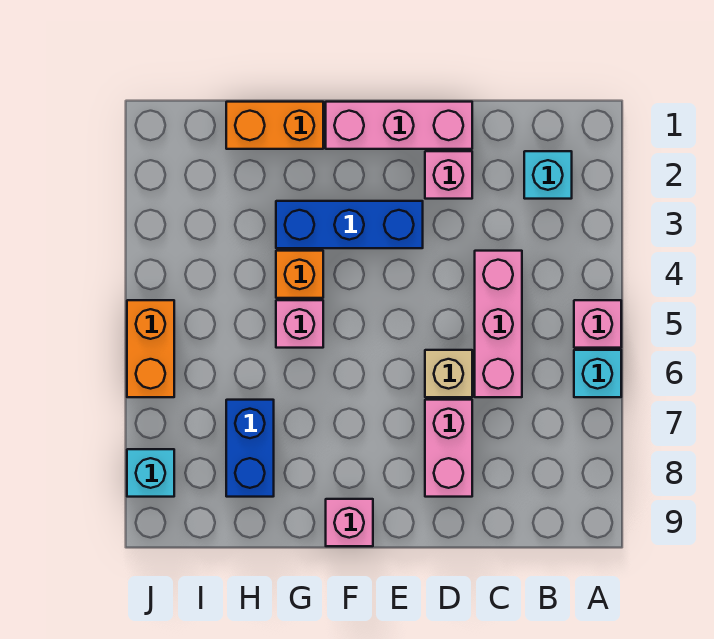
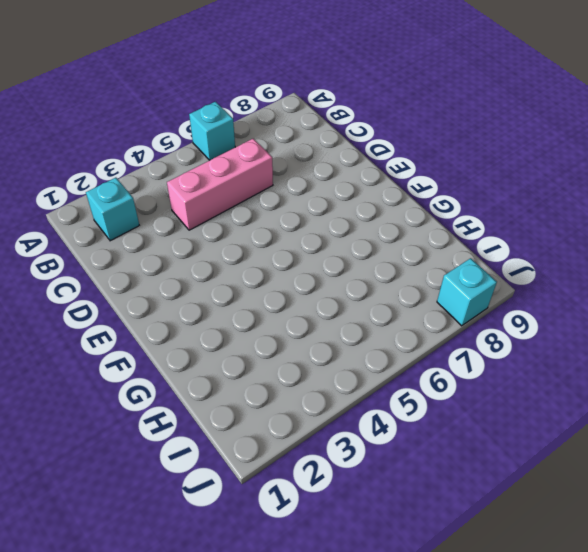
none -> pink brick A5 level 1
none -> pink brick D1:F1 level 1
none -> pink brick D2 level 1

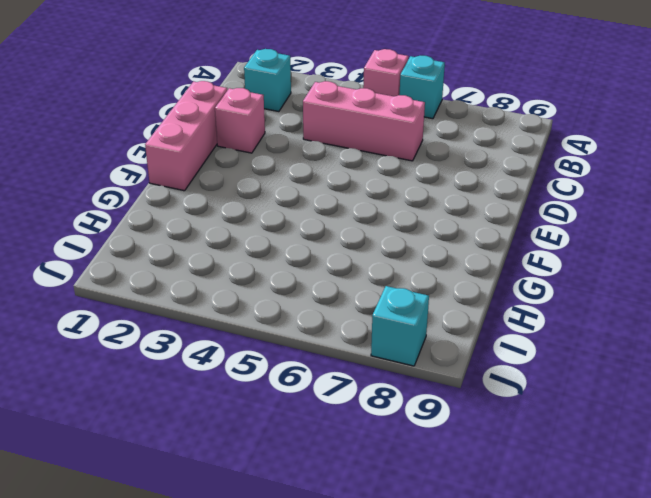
none -> tan brick D6 level 1
none -> pink brick D7:D8 level 1
none -> blue brick E3:G3 level 1

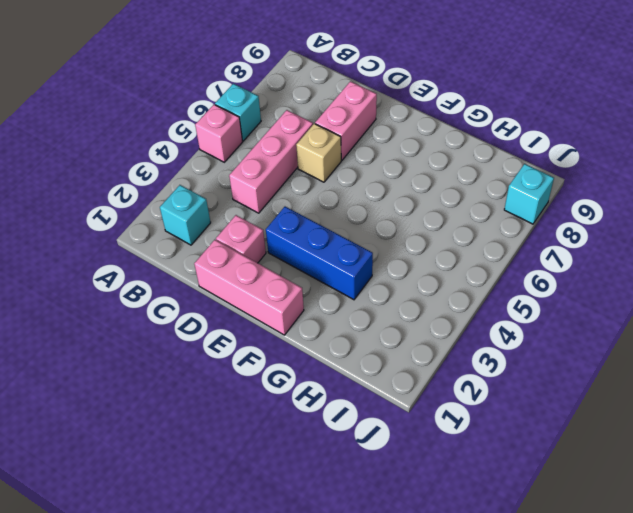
none -> pink brick F9 level 1
none -> orange brick G1:H1 level 1
none -> orange brick G4 level 1

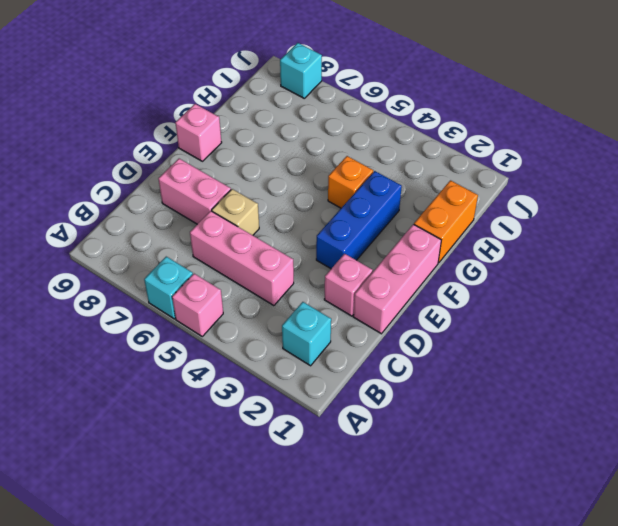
none -> pink brick G5 level 1
none -> blue brick H7:H8 level 1
none -> orange brick J5:J6 level 1

